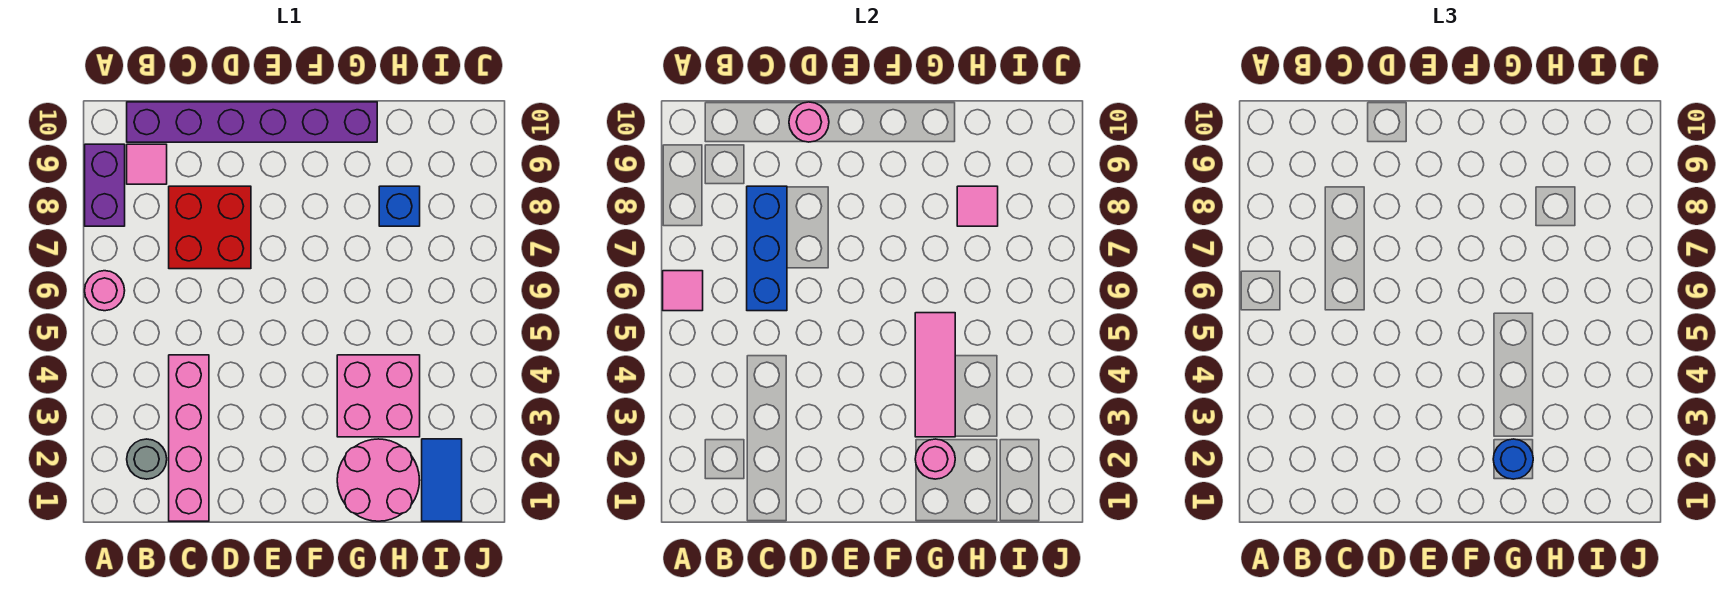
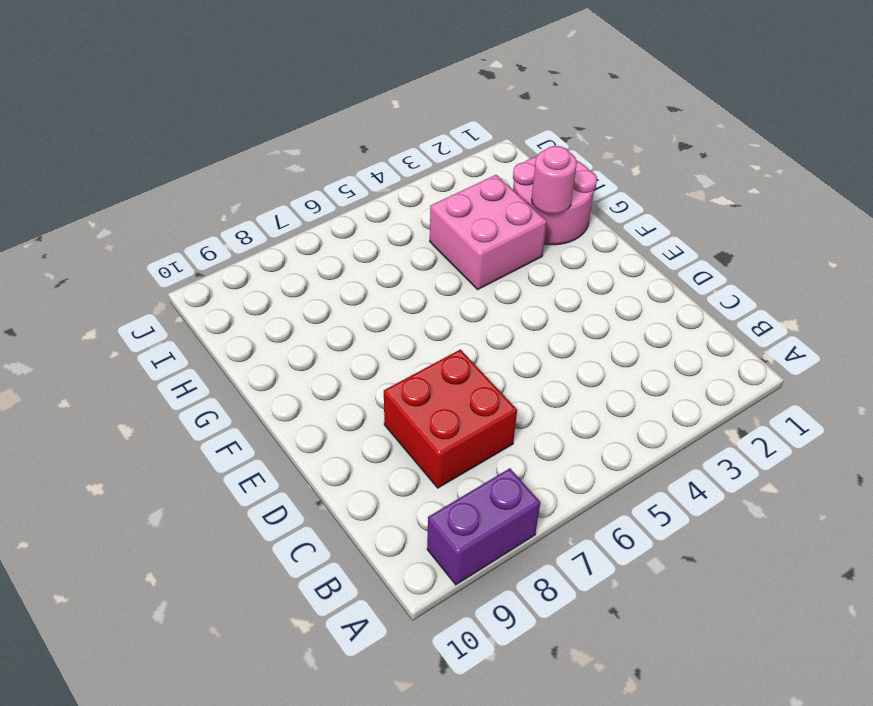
none -> pink round brick A6 level 1
none -> grey round brick B2 level 1
none -> pink tile B9 level 1

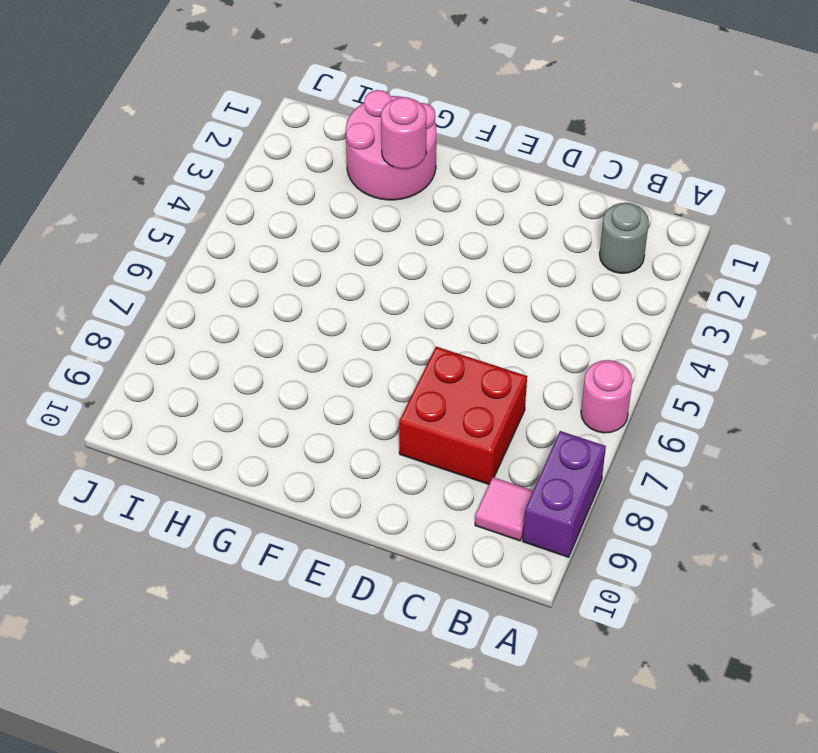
none -> purple brick B10:G10 level 1
none -> pink brick C1:C4 level 1
none -> pink brick G3:H4 level 1

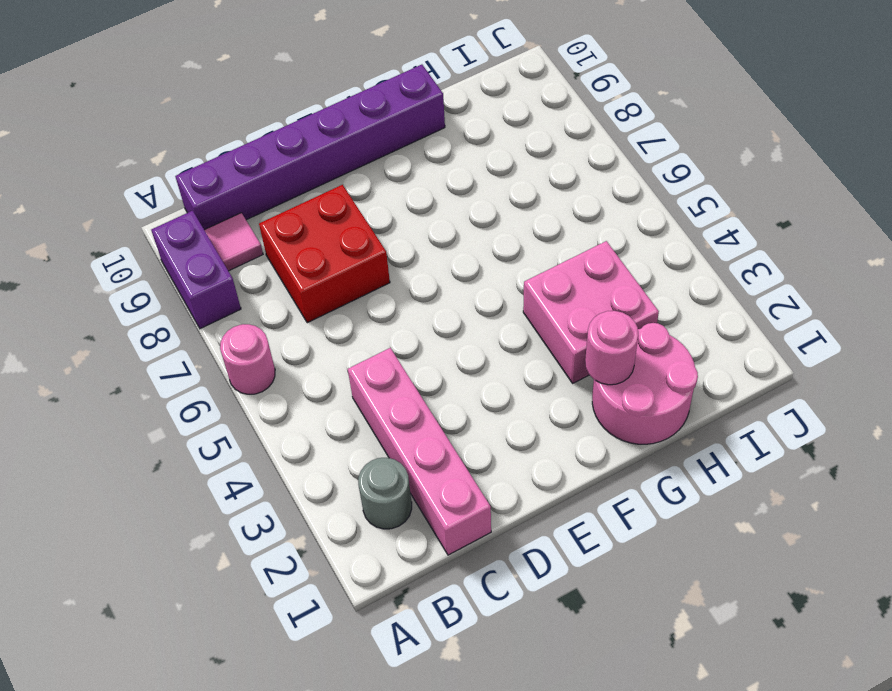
none -> blue brick H8 level 1
none -> blue tile I1:I2 level 1
none -> pink tile A6 level 2

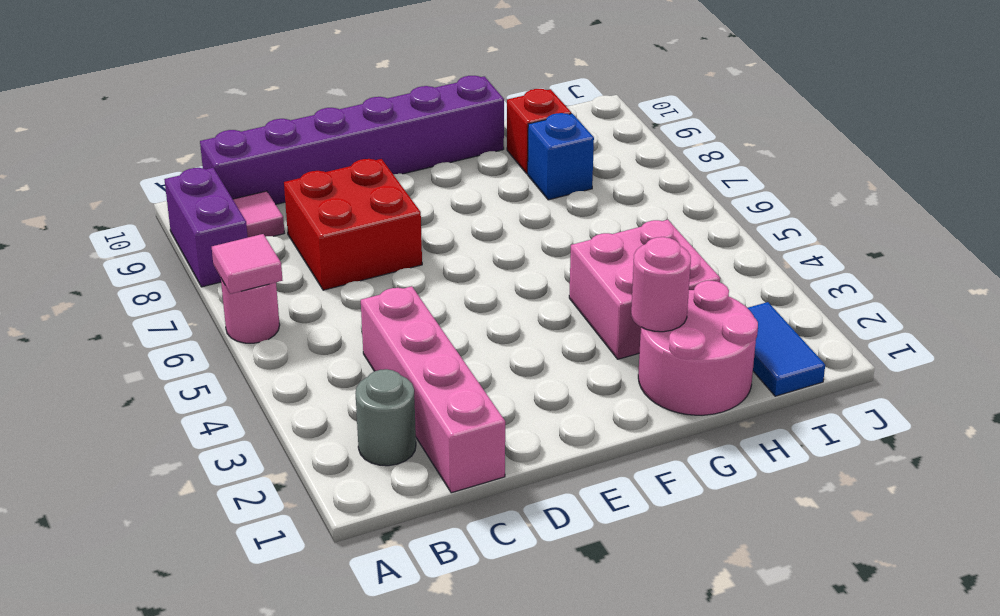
red brick H9 level 1 -> none
none -> blue brick C6:C8 level 2
none -> pink round brick D10 level 2
none -> pink tile G3:G5 level 2

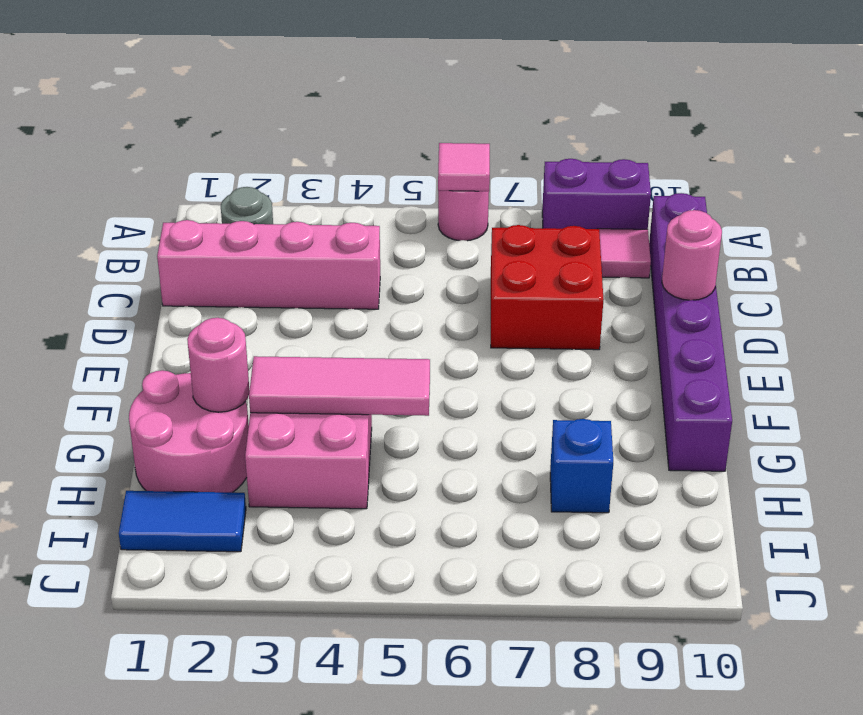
none -> blue brick C6:C8 level 2
none -> pink tile H8 level 2
none -> blue round brick G2 level 3

